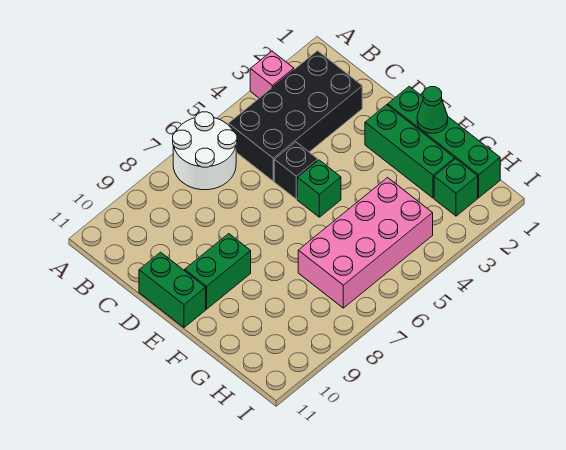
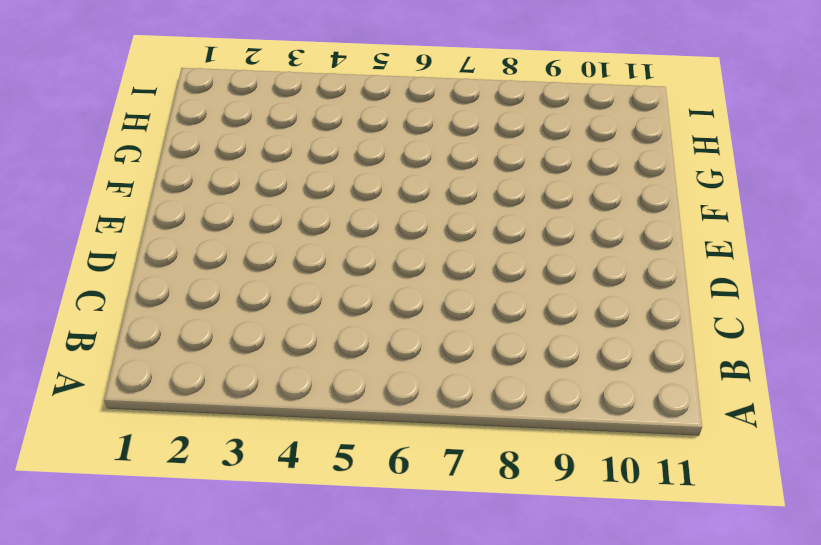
none -> pink brick A3 level 1
none -> white round brick A6:B7 level 1
none -> black brick B2:C5 level 1

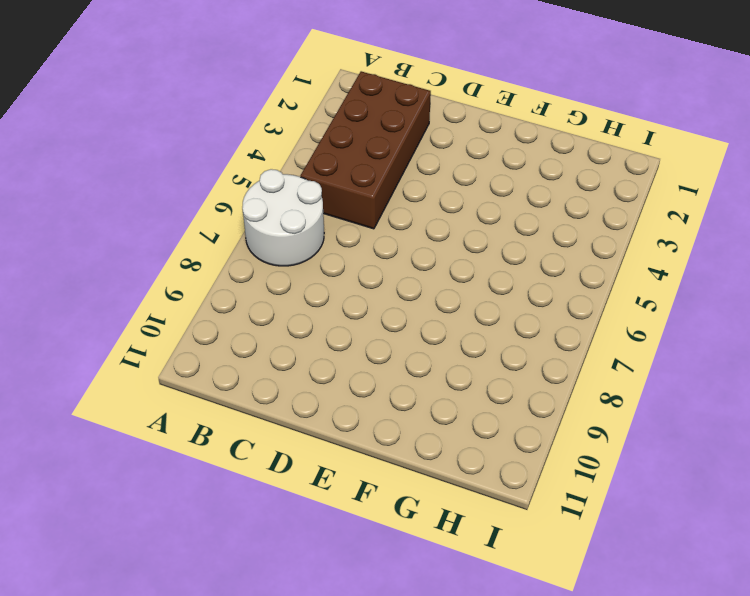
brown brick B2:C5 level 1 -> black brick B2:C5 level 1
none -> pink brick A3 level 1
none -> black brick D5 level 1
none -> green brick D11:E11 level 1

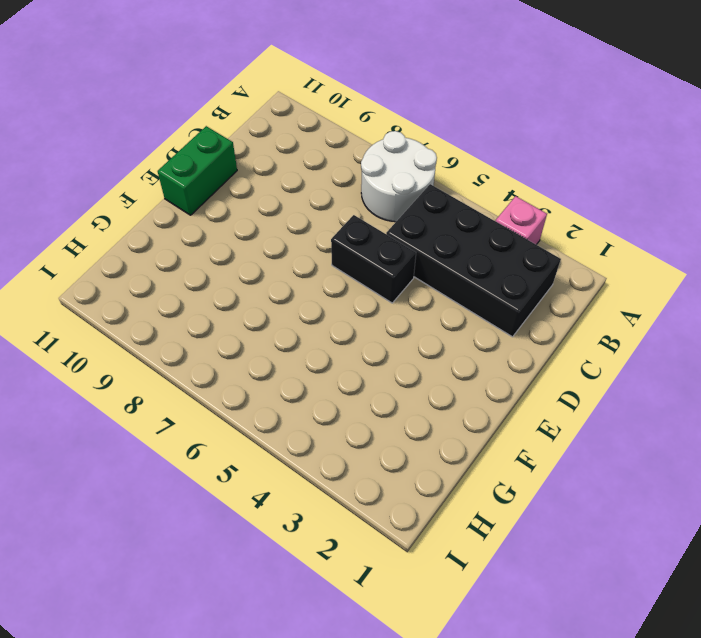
black brick D5:D6 level 1 -> black brick D5 level 1
none -> green brick E1:H1 level 1
none -> green brick E2:G2 level 1
none -> green brick E5 level 1

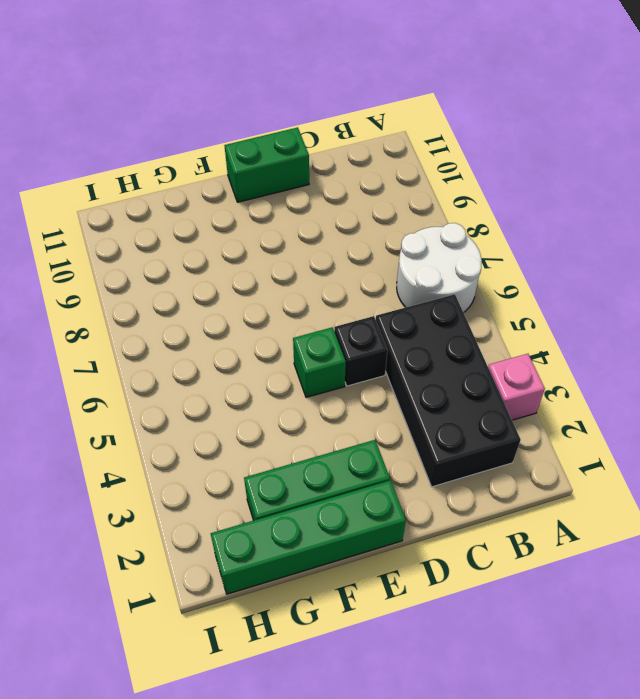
none -> green brick E9:E10 level 1
none -> pink brick G4:H7 level 1
none -> green brick H2 level 1

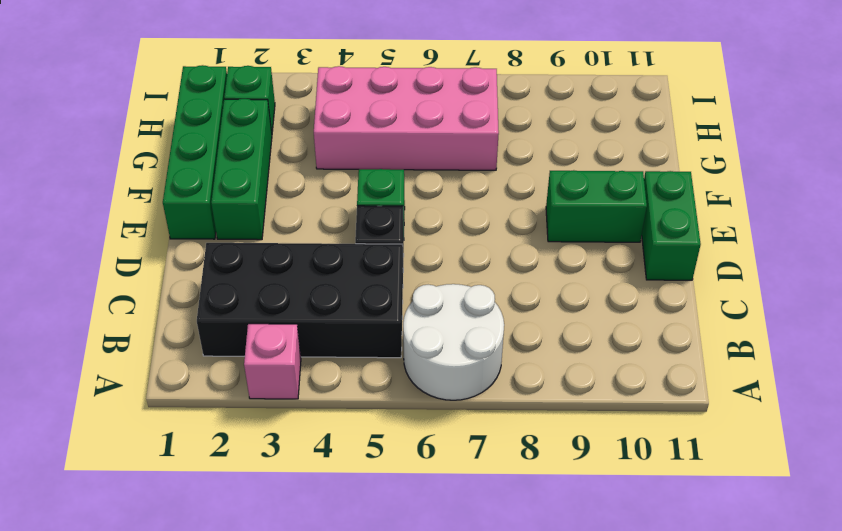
none -> green cone F1 level 2

